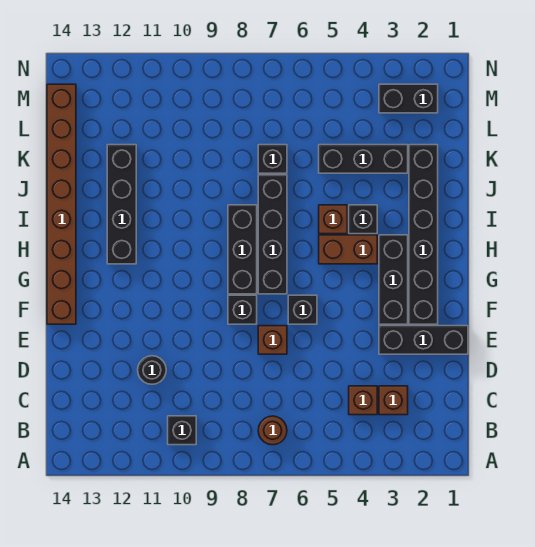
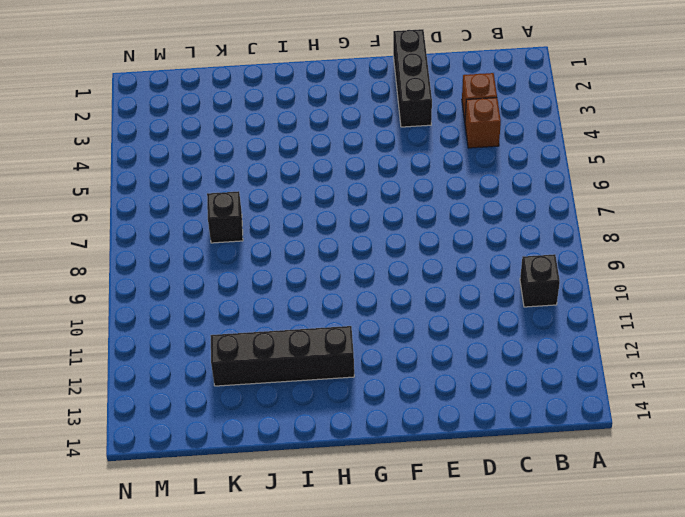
none -> brown round brick B7 level 1
none -> black round brick D11 level 1
none -> brown brick E7 level 1

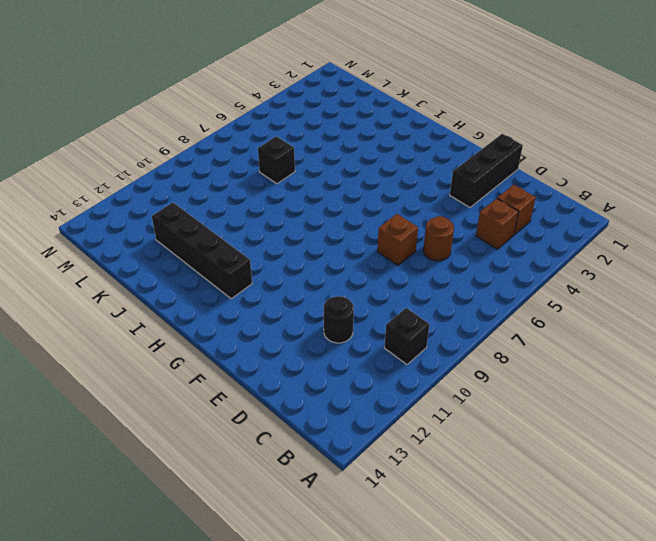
brown round brick D6 level 1 -> brown round brick B7 level 1
none -> black brick F2:K2 level 1
none -> black brick F3:H3 level 1
none -> black brick F6 level 1

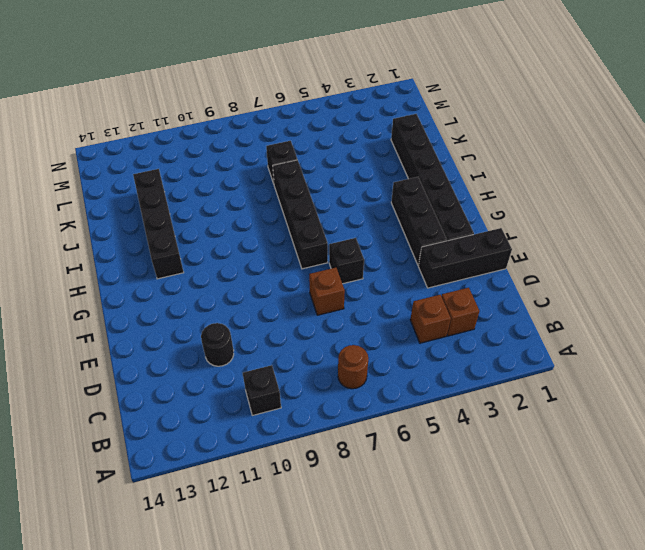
none -> black brick F8 level 1
none -> brown brick F14:M14 level 1
none -> black brick G8:I8 level 1

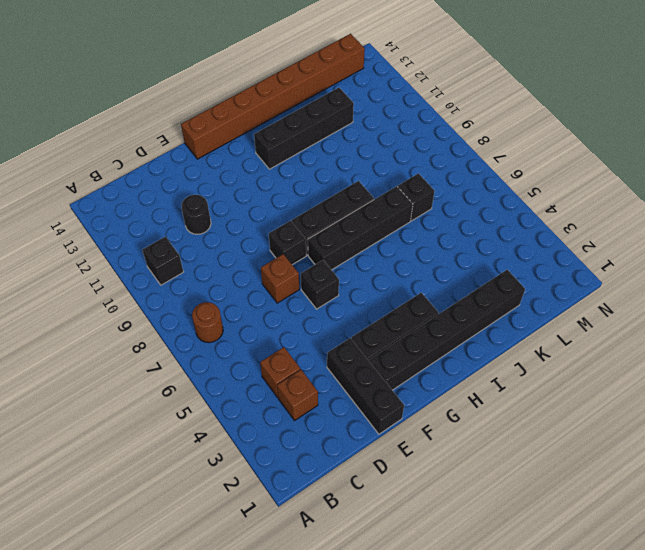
none -> brown brick H4:H5 level 1
none -> black brick I4 level 1
none -> brown brick I5 level 1

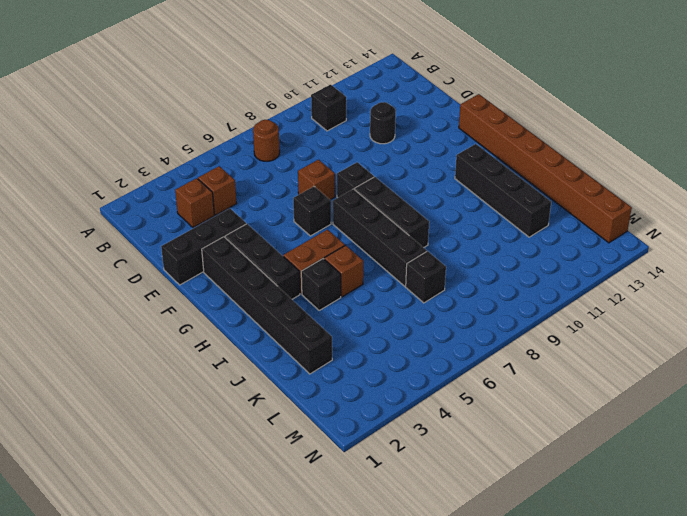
none -> black brick K3:K5 level 1
none -> black brick M2:M3 level 1

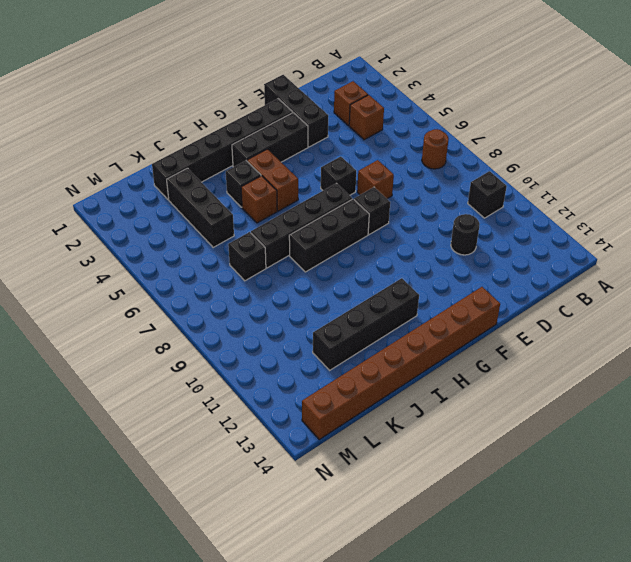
none -> black brick M2:M3 level 1

